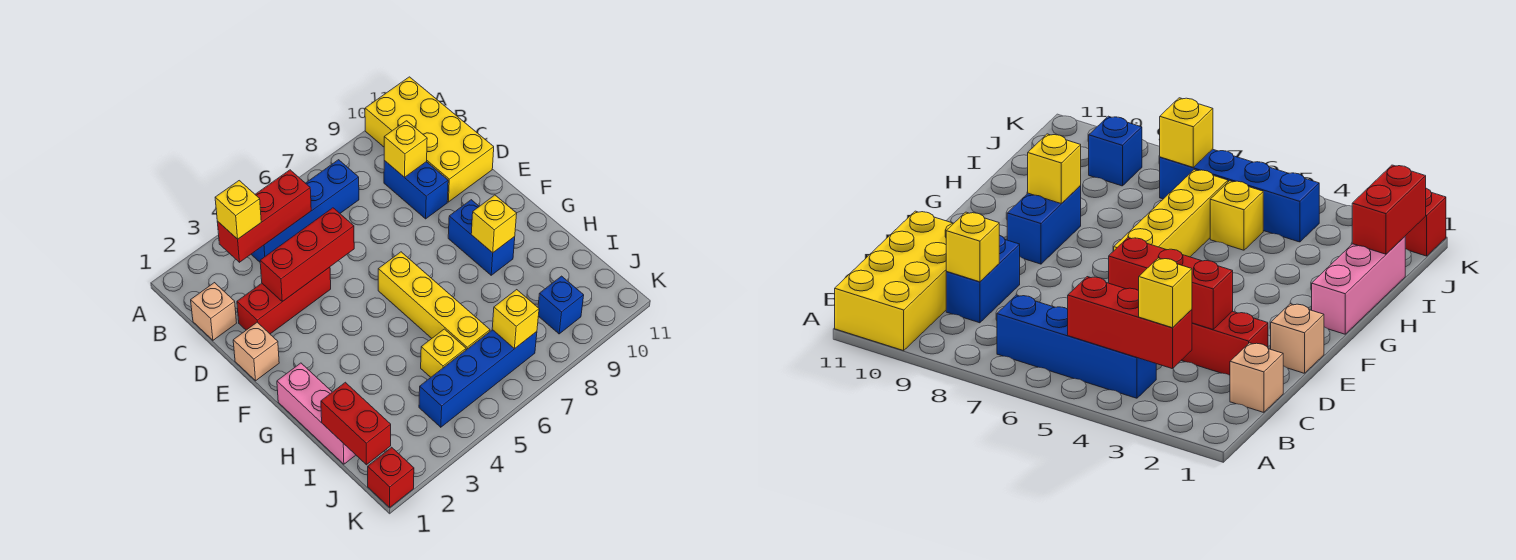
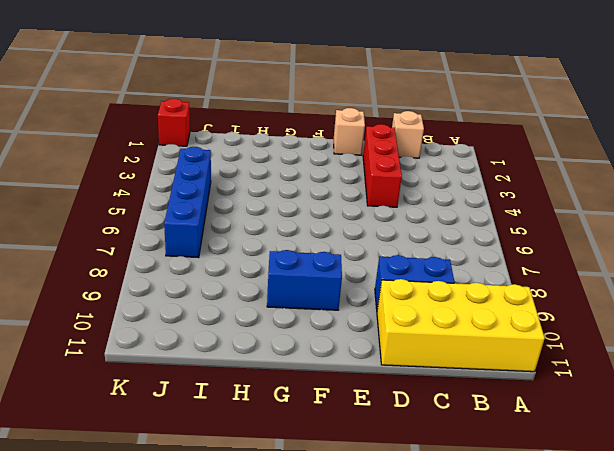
none -> blue brick B4:B7 level 1
none -> yellow brick F6:I6 level 1
none -> pink brick G1:I1 level 1

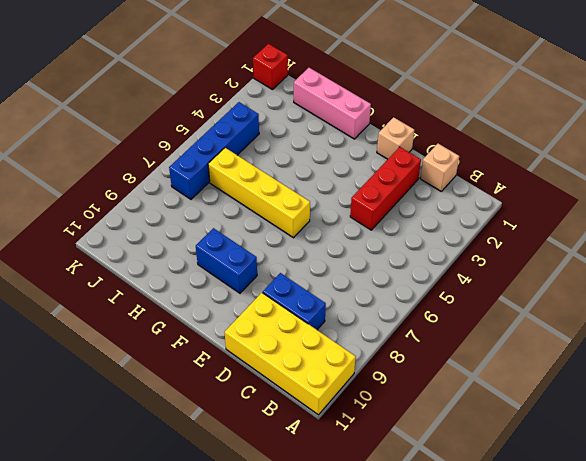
none -> blue brick B4:B7 level 1
none -> yellow brick I5 level 1
none -> blue brick J9 level 1

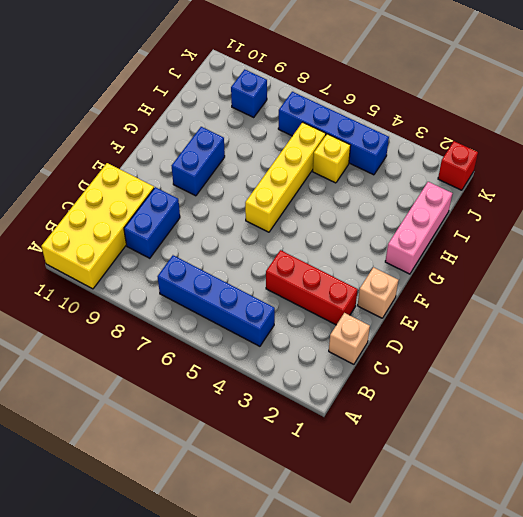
none -> red brick B3:B5 level 2
none -> yellow brick C9 level 2
none -> red brick D3:D5 level 2

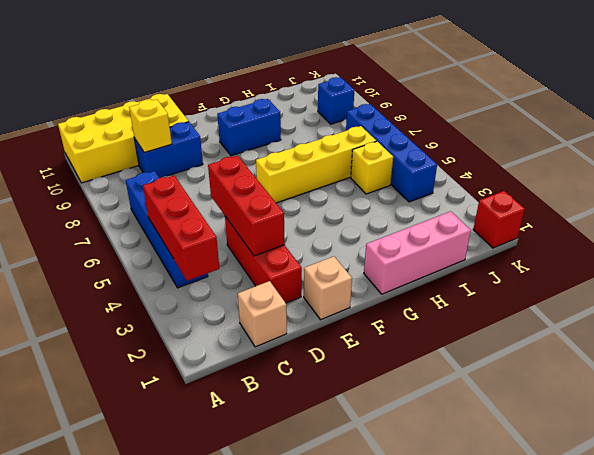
none -> yellow brick G9 level 2
none -> red brick I1:J1 level 2
none -> yellow brick J7 level 2

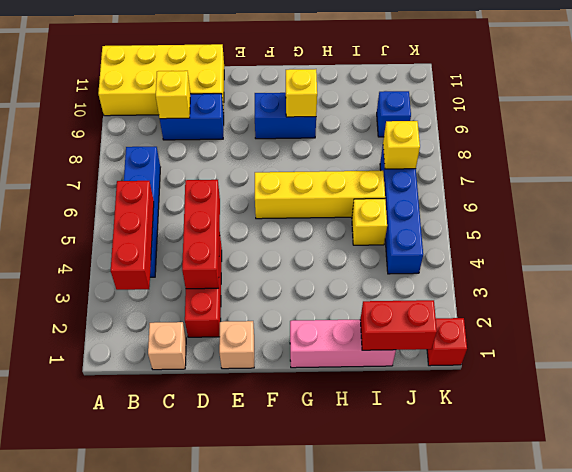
none -> yellow brick B3 level 3

